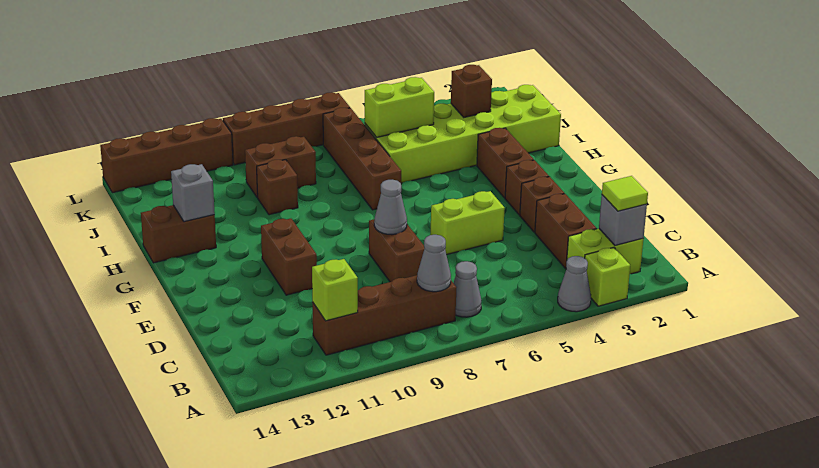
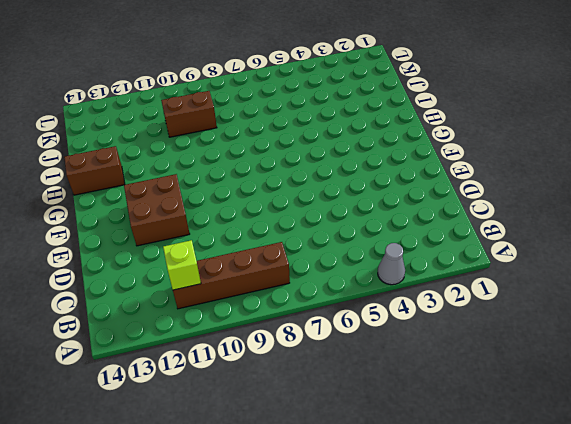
brown brick E11:F12 level 1 -> brown brick E11:F11 level 1
none -> lime brick A3 level 1
none -> lime brick B2:B3 level 1
none -> grey cone B7 level 1

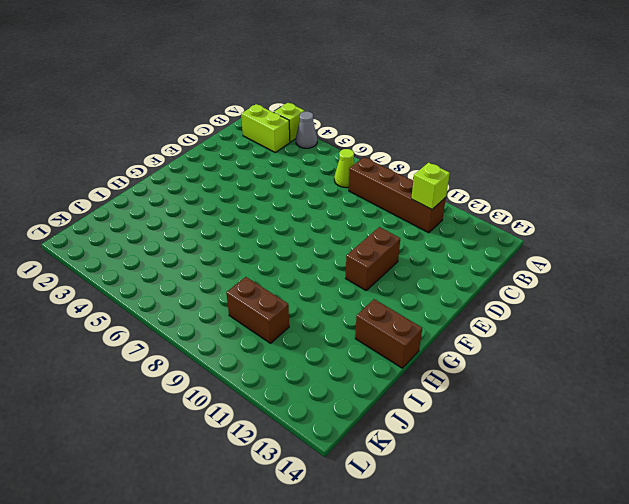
lime cone B7 level 1 -> grey cone B7 level 1
none -> brown brick C3:D3 level 1
none -> brown brick D8:E8 level 1
none -> brown brick E3 level 1

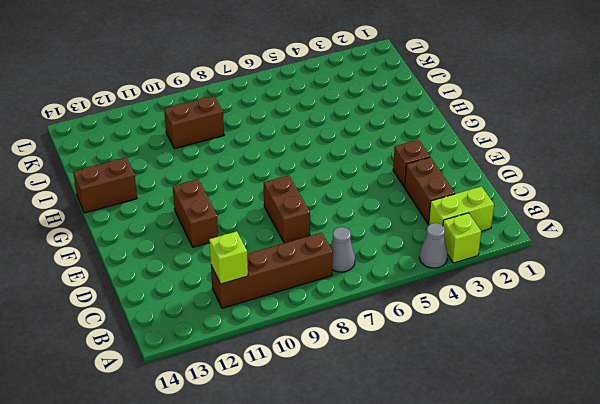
none -> lime brick E5:E6 level 1
none -> brown brick F3 level 1
none -> brown brick G3:H3 level 1

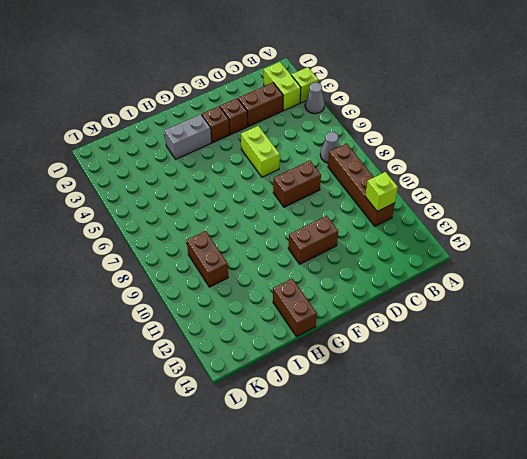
grey brick G3:H3 level 1 -> brown brick G3:H3 level 1
none -> brown brick H7:K7 level 1
none -> lime brick I1:J6 level 1
none -> brown brick I10 level 1

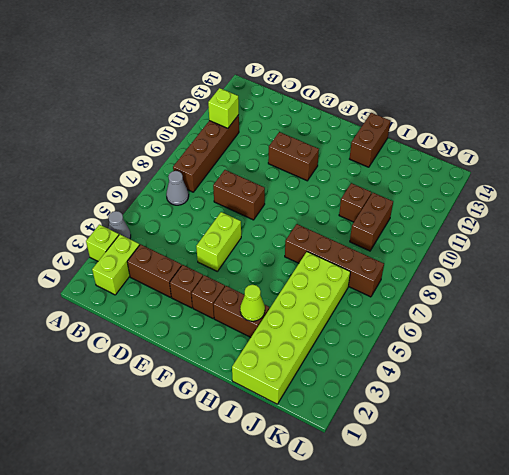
lime cone H3 level 2 -> none
none -> brown brick L7:L10 level 1
none -> brown brick L11:L14 level 1
none -> grey brick B2 level 2

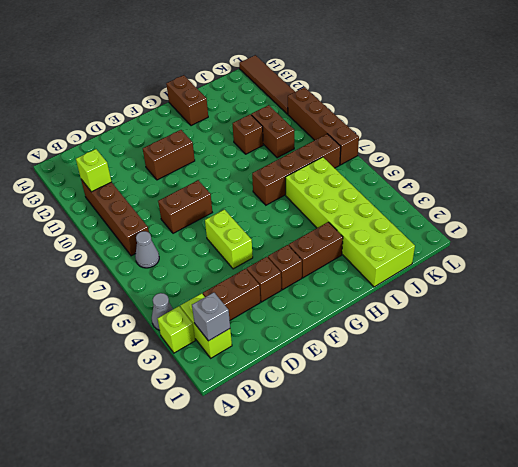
brown tile L11:L14 level 1 -> brown brick L11:L14 level 1
none -> grey cone B8 level 2
none -> grey cone E8 level 2
none -> grey brick H13 level 2

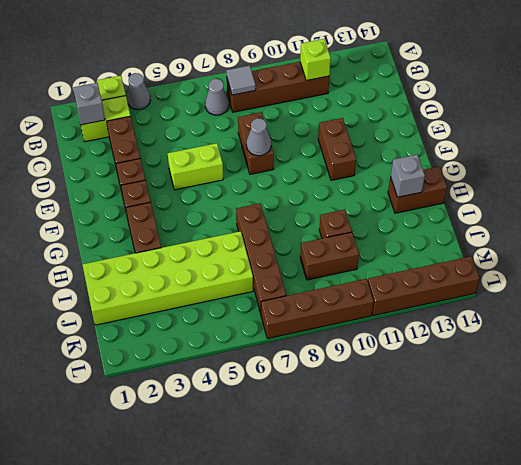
grey tile B8 level 2 -> grey cone B8 level 2
none -> brown brick J3 level 2
none -> lime brick J5:J6 level 2
none -> lime tile B2 level 3

